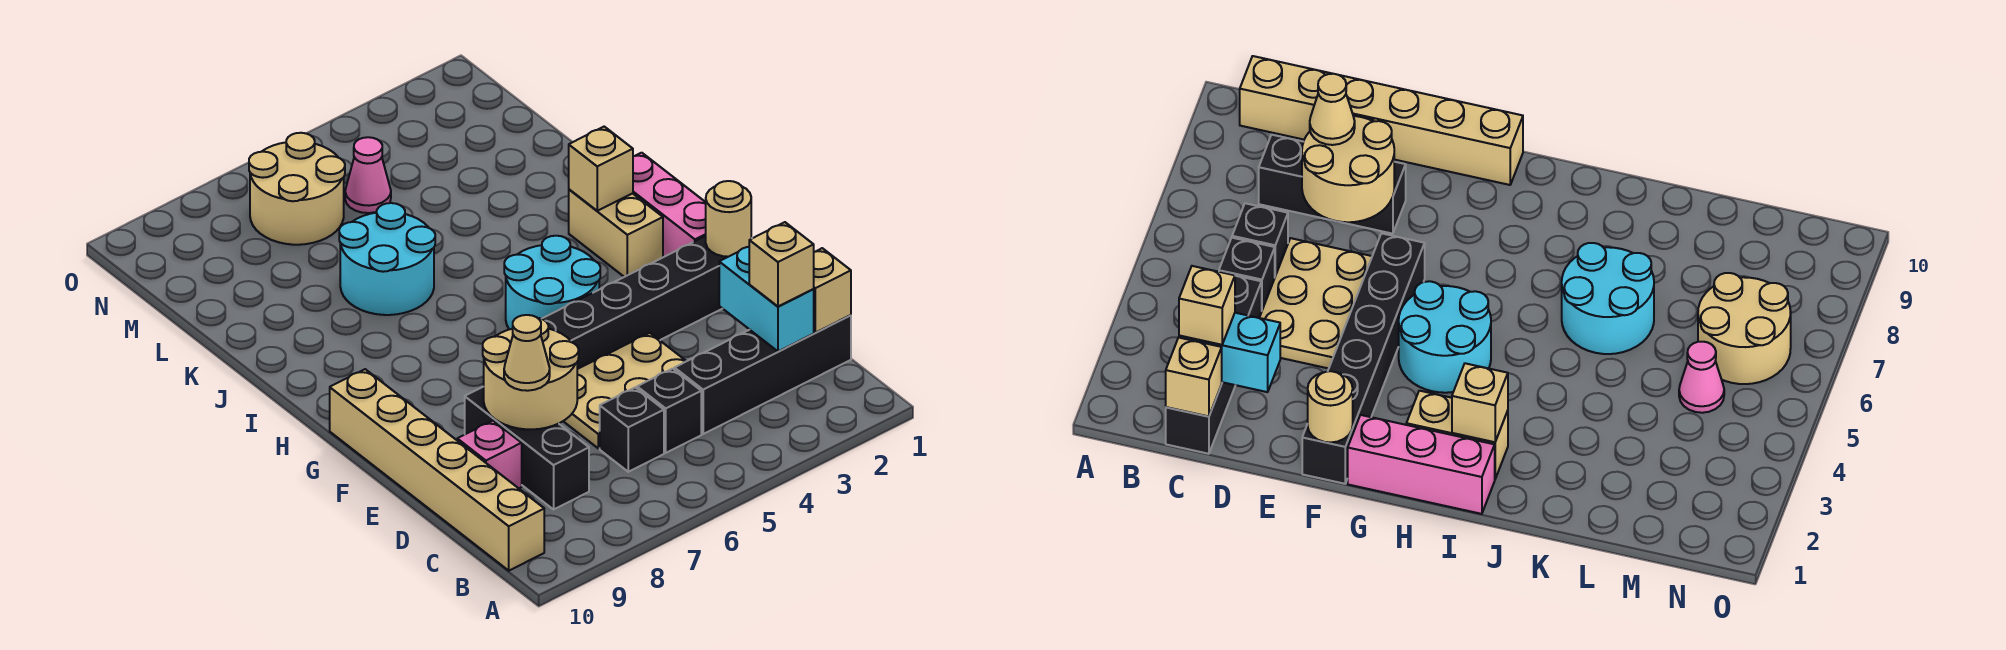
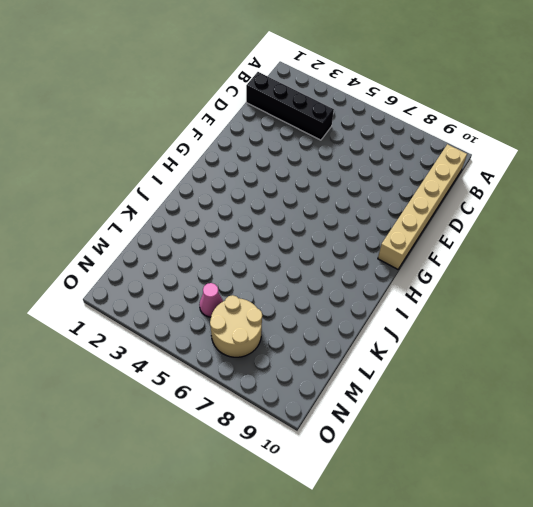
none -> black brick C5 level 1
none -> black brick C6 level 1
none -> black brick C8:E8 level 1

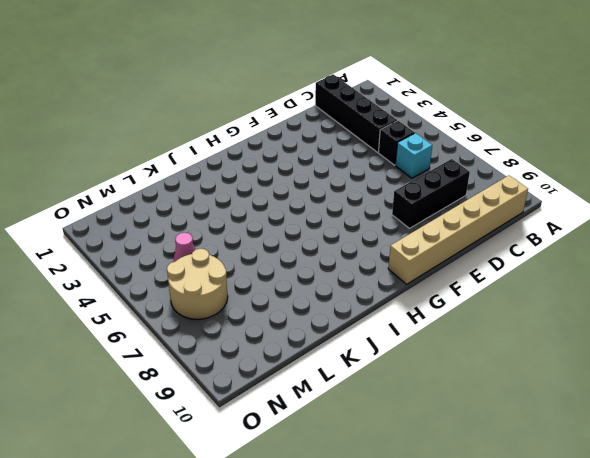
cyan brick C6 level 1 -> black brick C6 level 1
none -> tan plate D4:E6 level 1
none -> pink brick D9 level 1
none -> black brick F1:F6 level 1

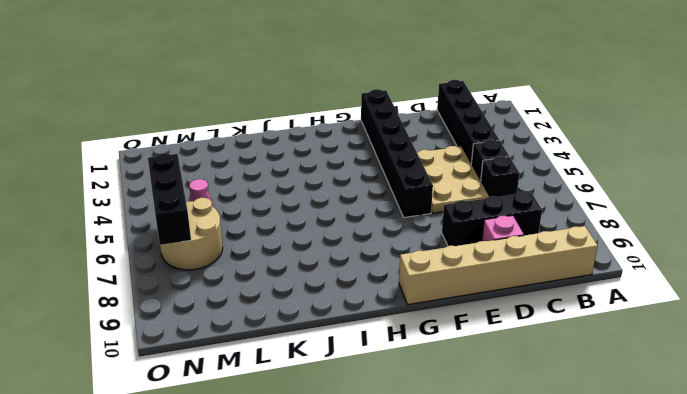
black brick N5:N7 level 2 -> none
none -> pink brick G1:I1 level 1
none -> cyan round brick G4:H5 level 1
none -> tan brick H2:I2 level 1

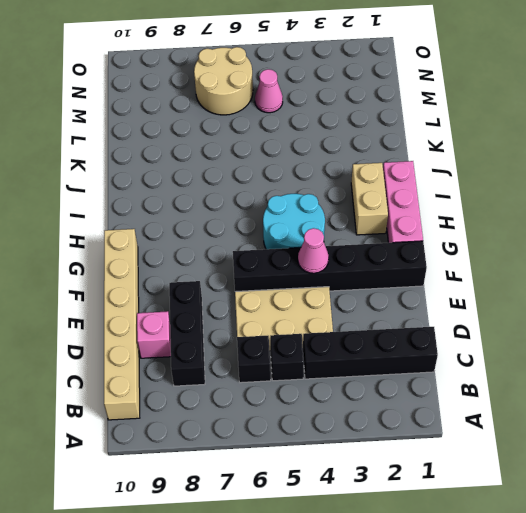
pink cone F4 level 2 -> none
none -> cyan round brick J6:K7 level 1
none -> tan brick C1 level 2
none -> cyan brick C2:D2 level 2

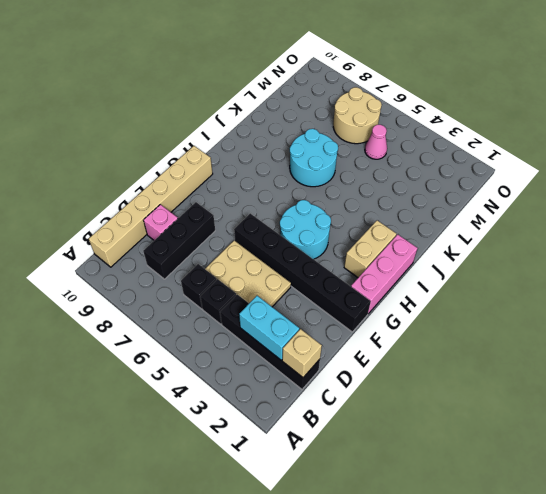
cyan brick C2:C3 level 2 -> cyan brick C2:D2 level 2
none -> tan round brick D7:E8 level 2
none -> tan round brick F1 level 2
none -> tan brick I2 level 2

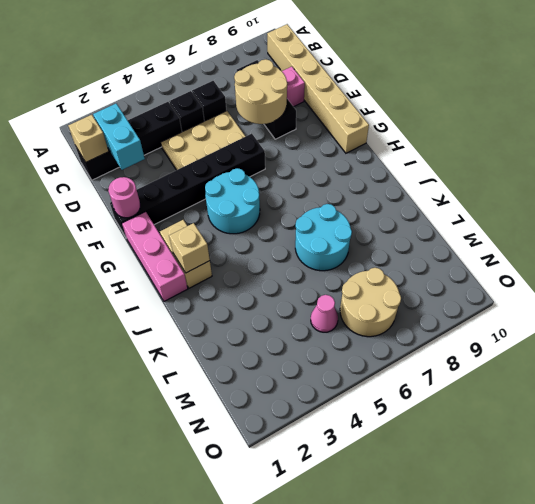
pink round brick F1 level 2 -> tan round brick F1 level 2
none -> tan brick C2 level 3
none -> tan cone D8 level 3

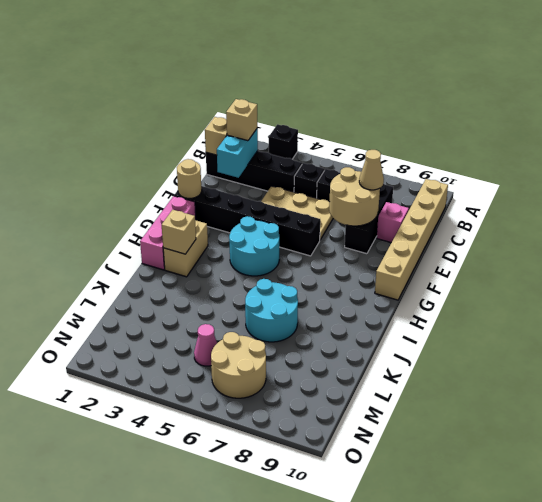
black brick A3 level 1 -> none

